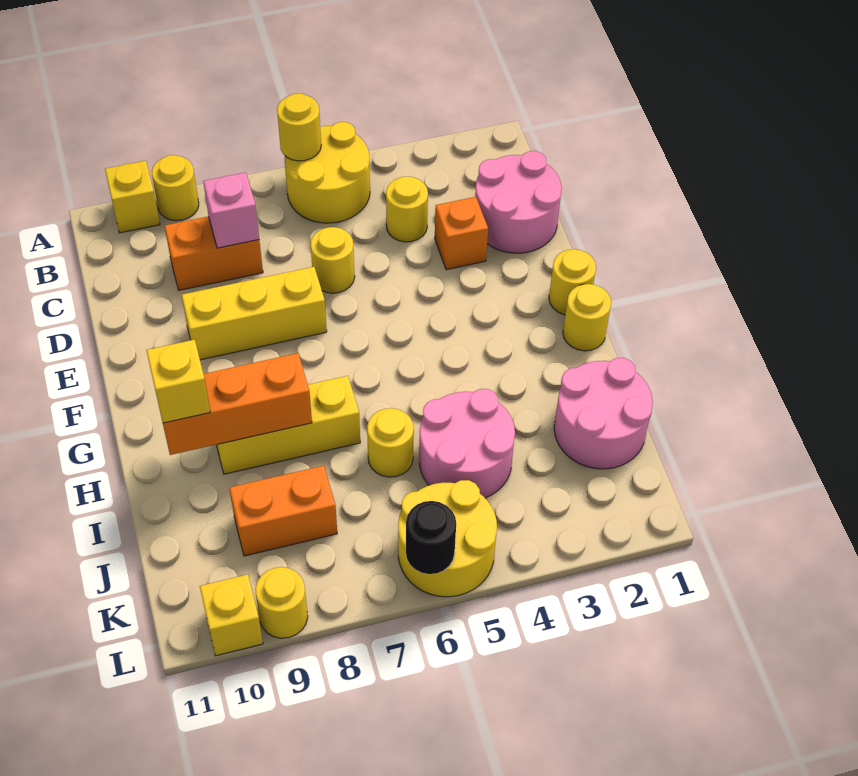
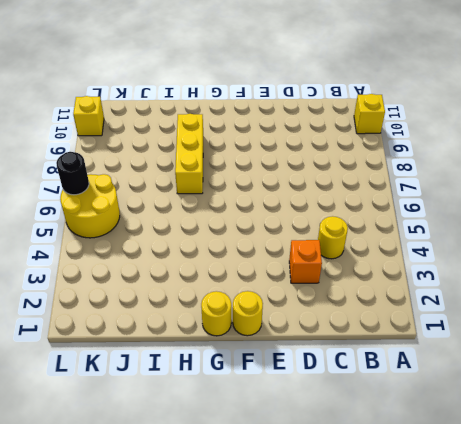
none -> yellow round brick A5:B6 level 1
none -> yellow round brick A9 level 1
none -> pink round brick C1:D2 level 1

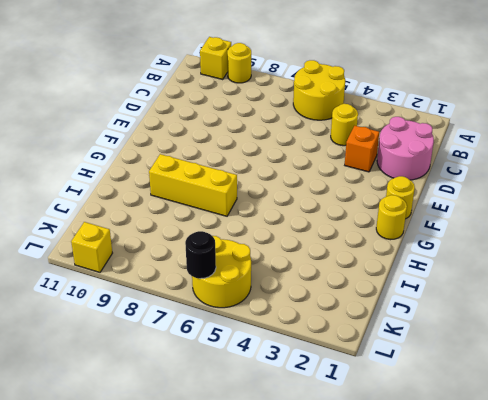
none -> orange brick C8:C9 level 1
none -> yellow round brick D6 level 1
none -> yellow brick E7:E9 level 1

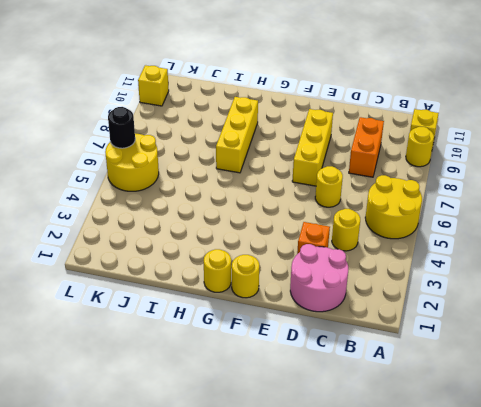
none -> pink round brick I1:J2 level 1
none -> pink round brick I4:J5 level 1
none -> yellow round brick I6 level 1

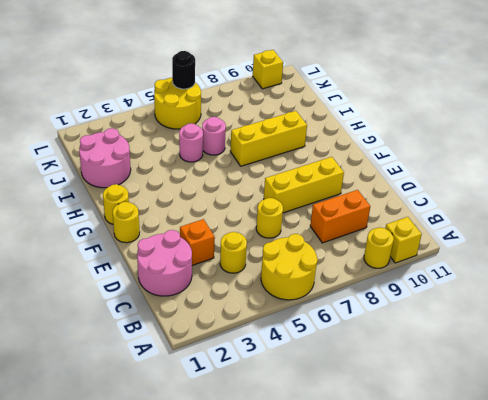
pink round brick I5 level 1 -> pink round brick I4:J5 level 1
pink round brick I6 level 1 -> yellow round brick I6 level 1
none -> orange brick J8:J9 level 1
none -> yellow round brick L9 level 1
none -> yellow round brick A6 level 2

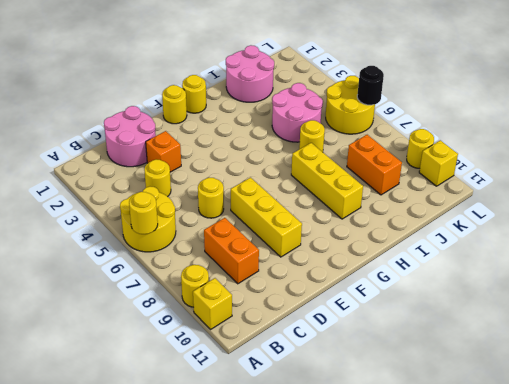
none -> pink brick C8 level 2
none -> orange brick H8:H10 level 2
none -> yellow brick H10 level 3

